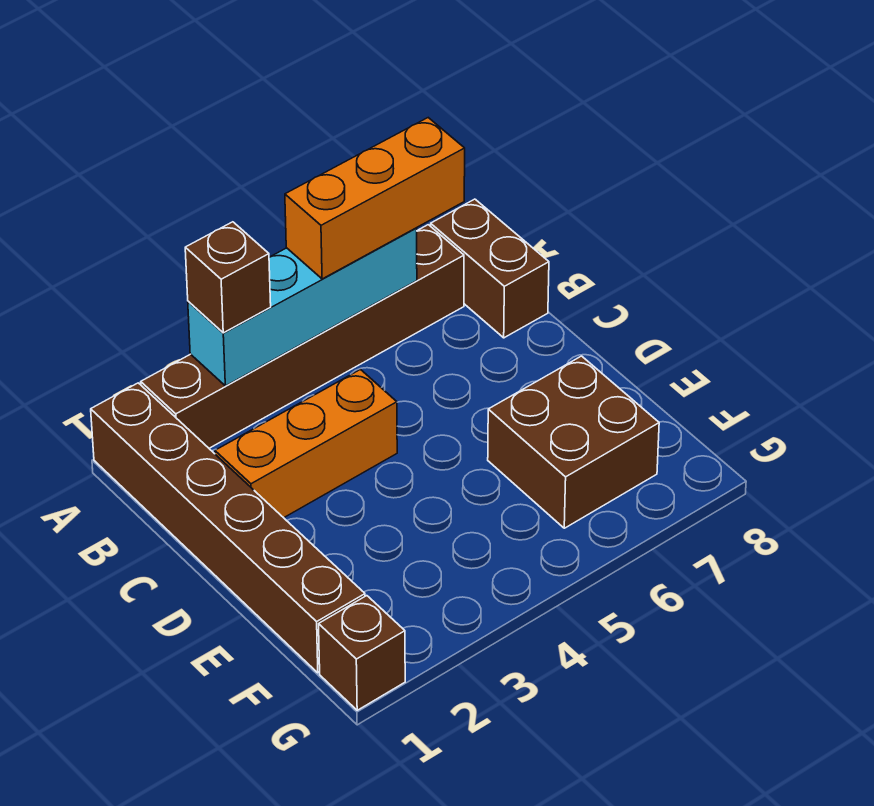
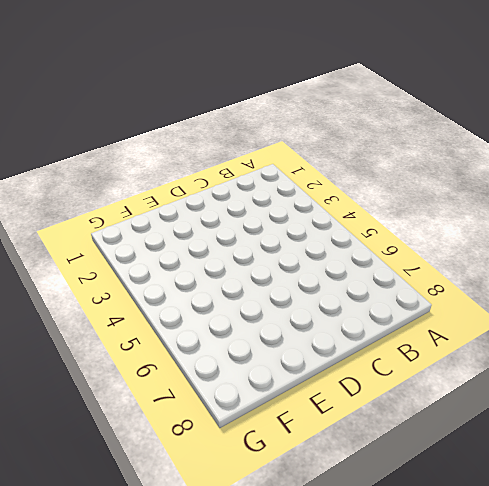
none -> brown brick A1:F1 level 1
none -> brown brick A2:A7 level 1

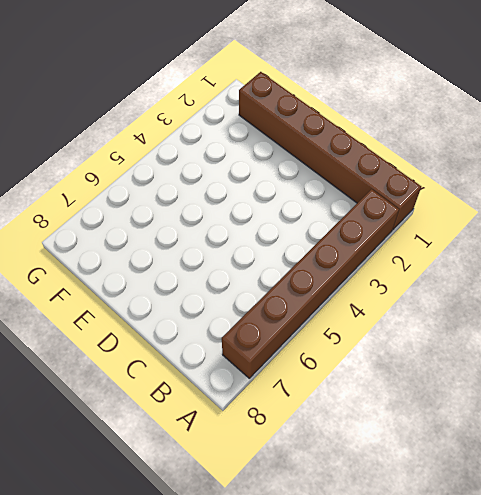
none -> brown brick A8:B8 level 1
none -> orange brick C2:C4 level 1

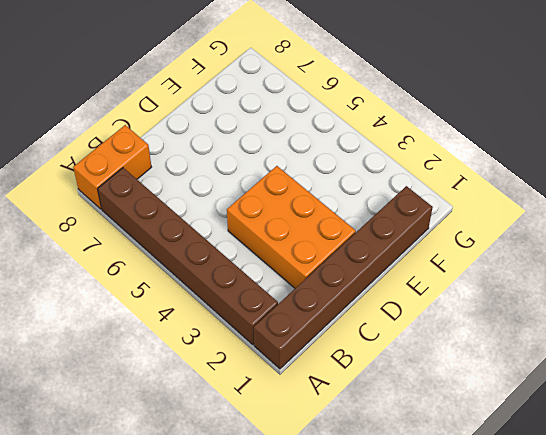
orange brick A8:B8 level 1 -> brown brick A8:B8 level 1
orange brick C2:D4 level 1 -> orange brick C2:C4 level 1
none -> brown brick E6:F7 level 1
none -> brown brick G1 level 1

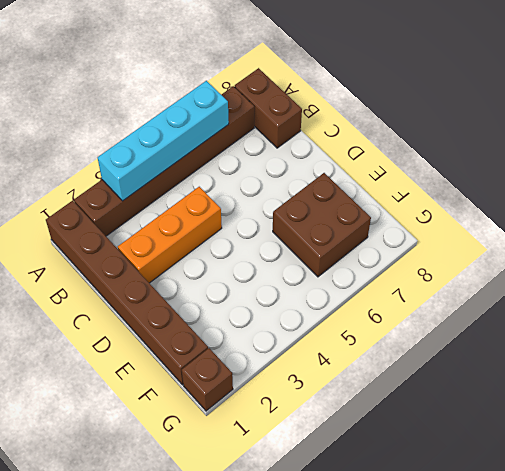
none -> brown brick A3 level 3
none -> orange brick A5:A7 level 3

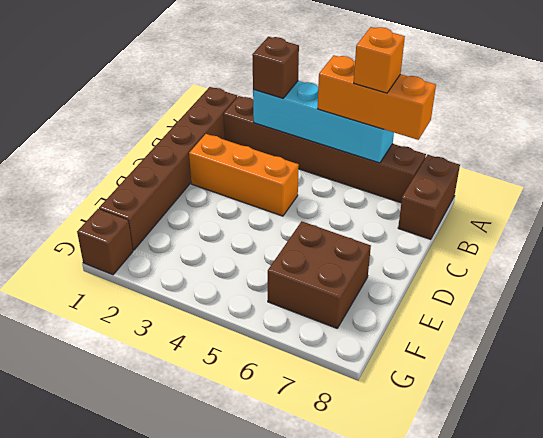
orange brick A6 level 4 -> none

